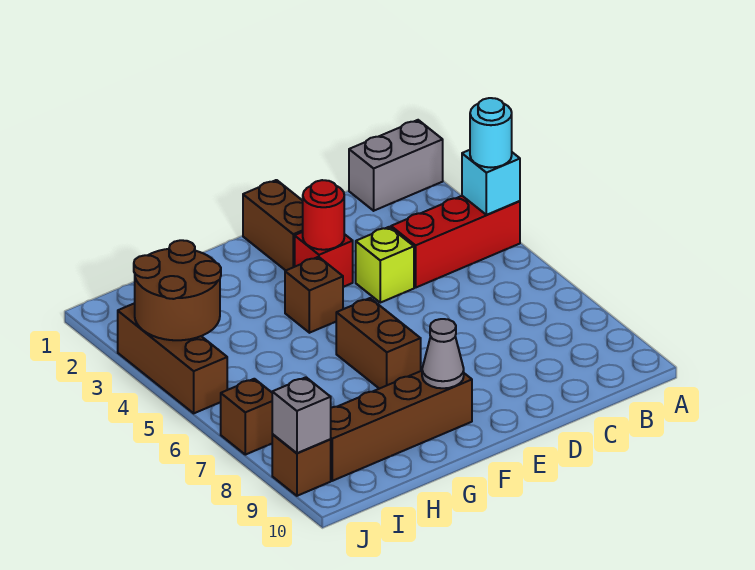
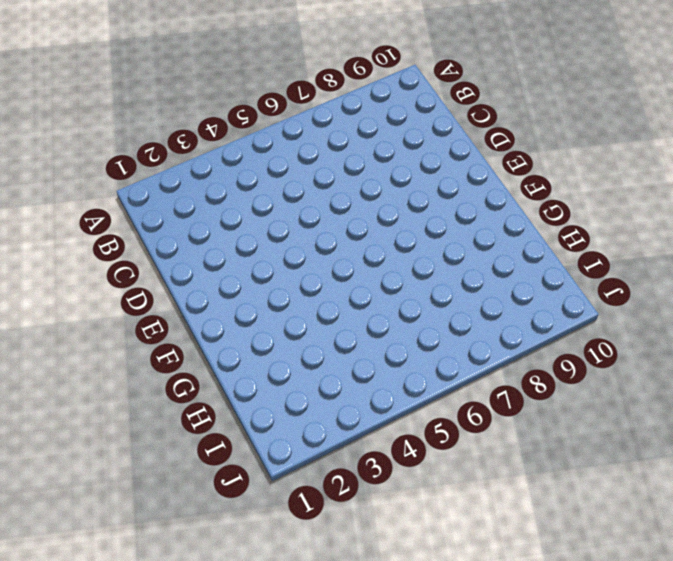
none -> grey brick A1:B1 level 1
none -> red brick A4:C4 level 1
none -> lime brick D4 level 1

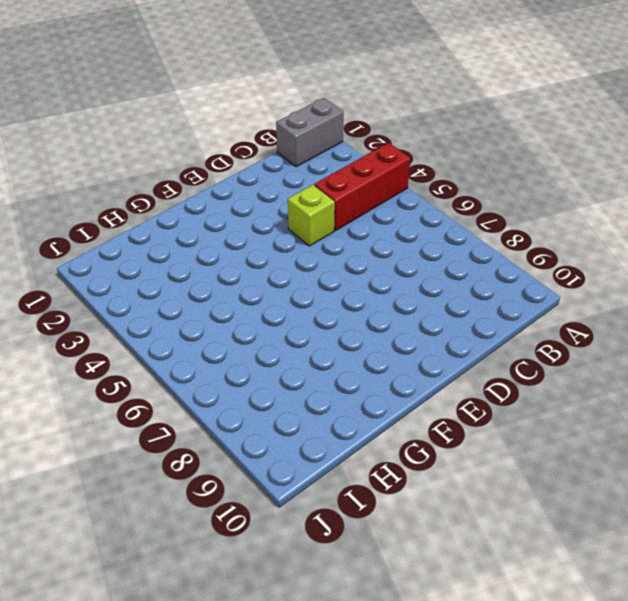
none -> brown brick E1:E2 level 1
none -> red brick E3 level 1
none -> brown brick F4 level 1

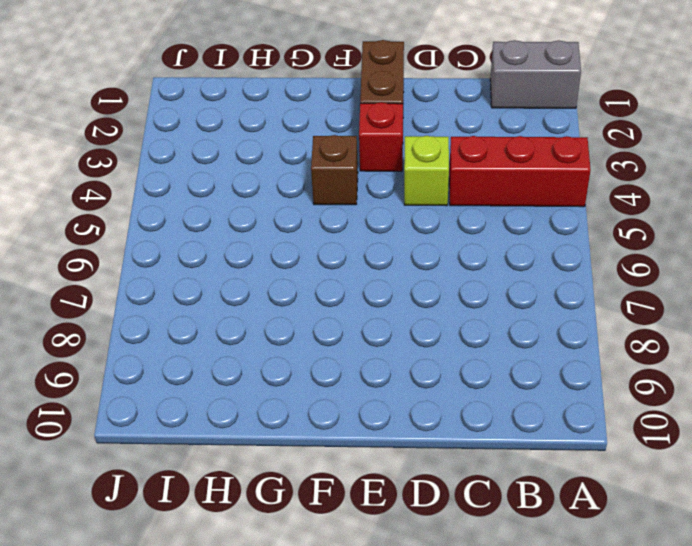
none -> brown brick F6:F7 level 1
none -> brown brick F9:I9 level 1
none -> brown brick J3:J5 level 1

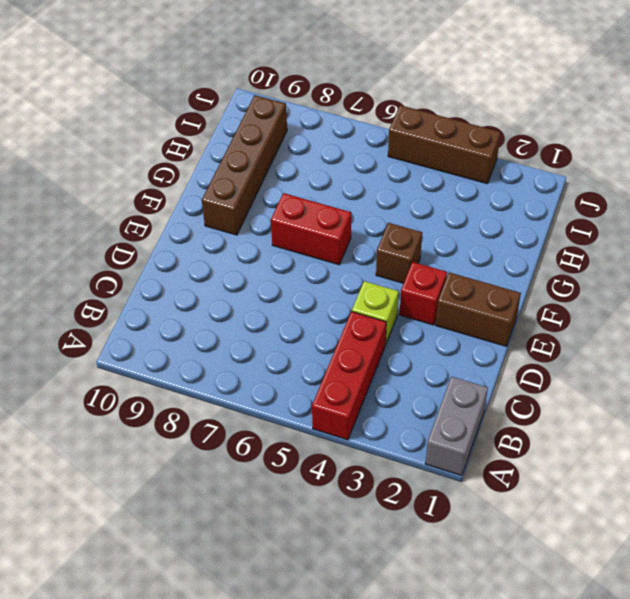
red brick F6:F7 level 1 -> brown brick F6:F7 level 1
none -> brown brick J7 level 1
none -> brown brick J9 level 1
none -> cyan brick A4 level 2

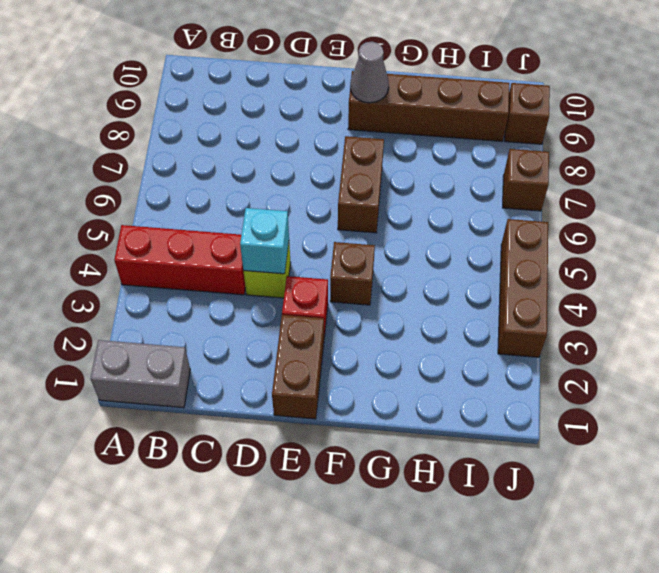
cyan brick D4 level 2 -> cyan brick A4 level 2
none -> red round brick E3 level 2
none -> brown round brick I3:J4 level 2
none -> grey brick J9 level 2

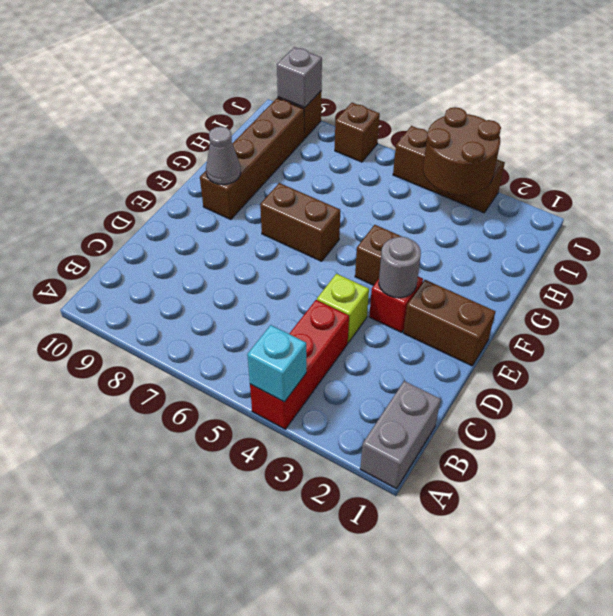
grey round brick E3 level 2 -> red round brick E3 level 2
none -> cyan round brick A4 level 3

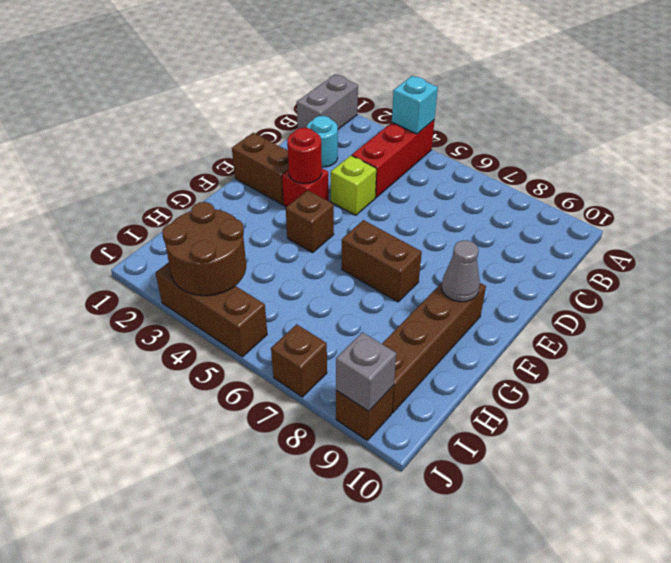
cyan round brick C2 level 1 -> cyan round brick A4 level 3

